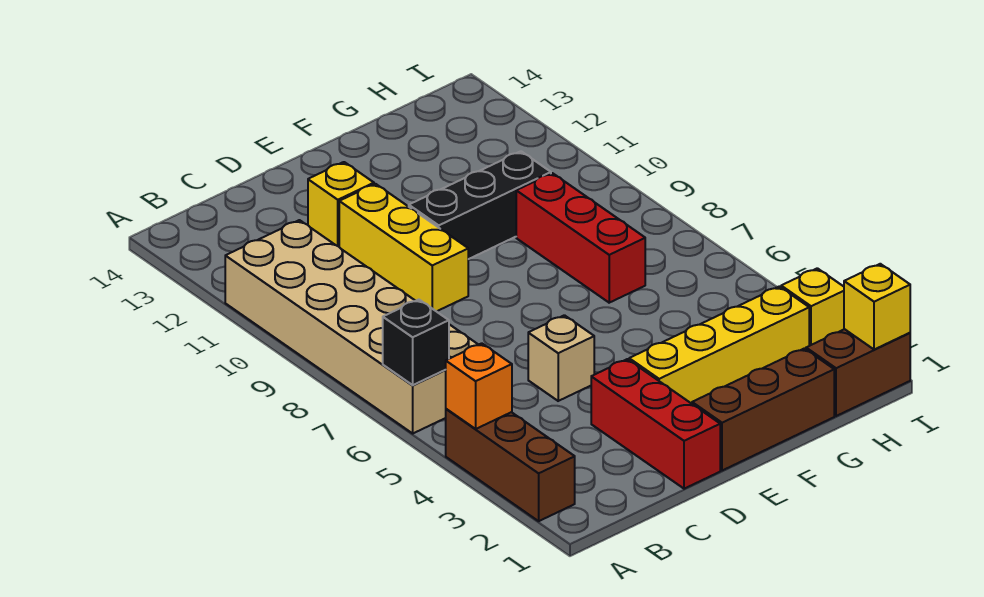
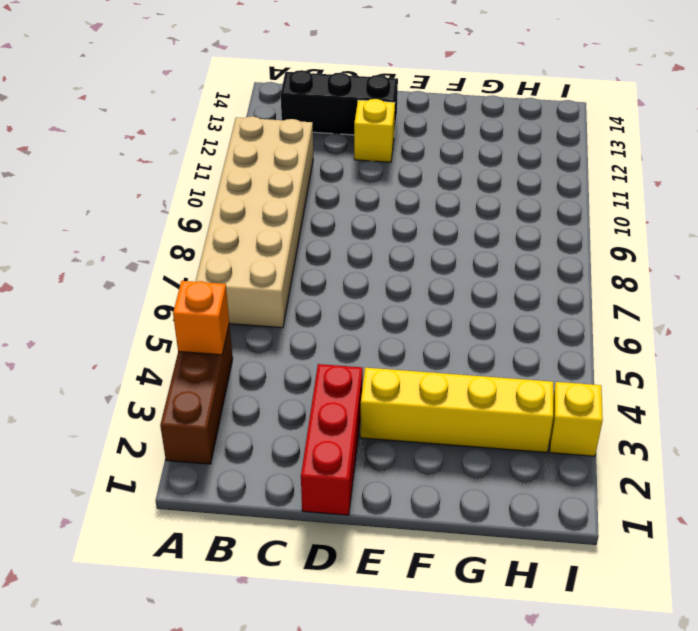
black brick B13:D13 level 1 -> black brick E10:G10 level 1
none -> tan brick D5 level 1
none -> yellow brick D9:D11 level 1
none -> brown brick E1:G1 level 1

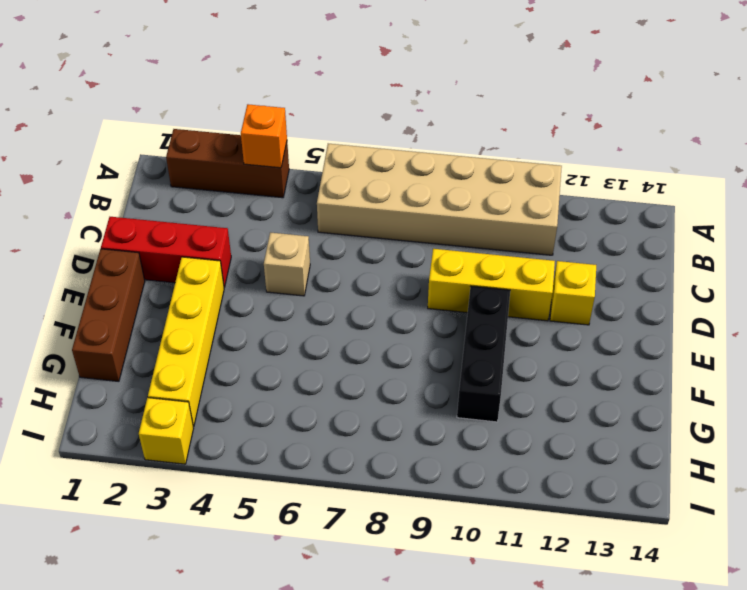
none -> red brick G7:G9 level 1
none -> brown brick H1:I1 level 1
none -> black brick A6 level 2

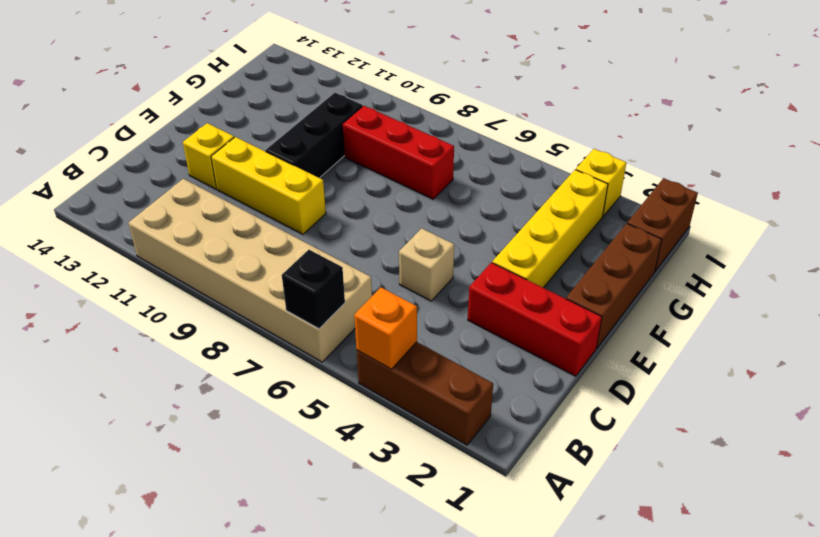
none -> yellow brick I1 level 2

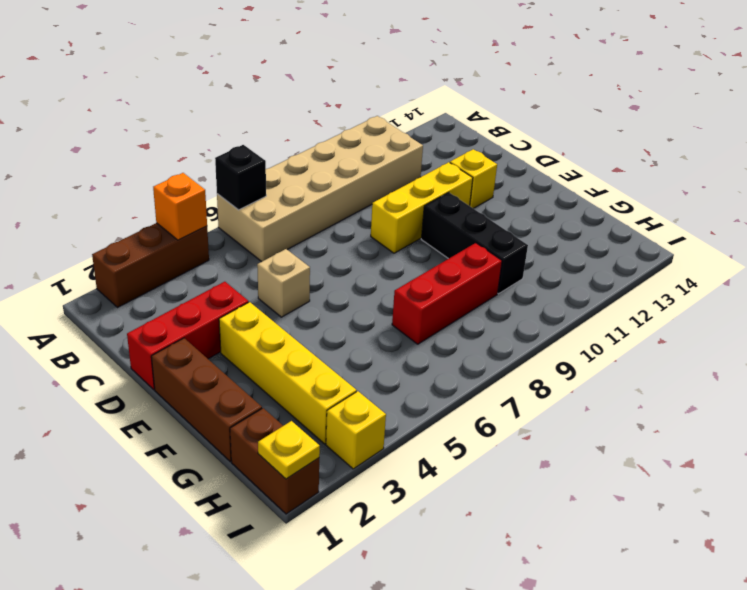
yellow plate I1 level 2 -> yellow brick I1 level 2

